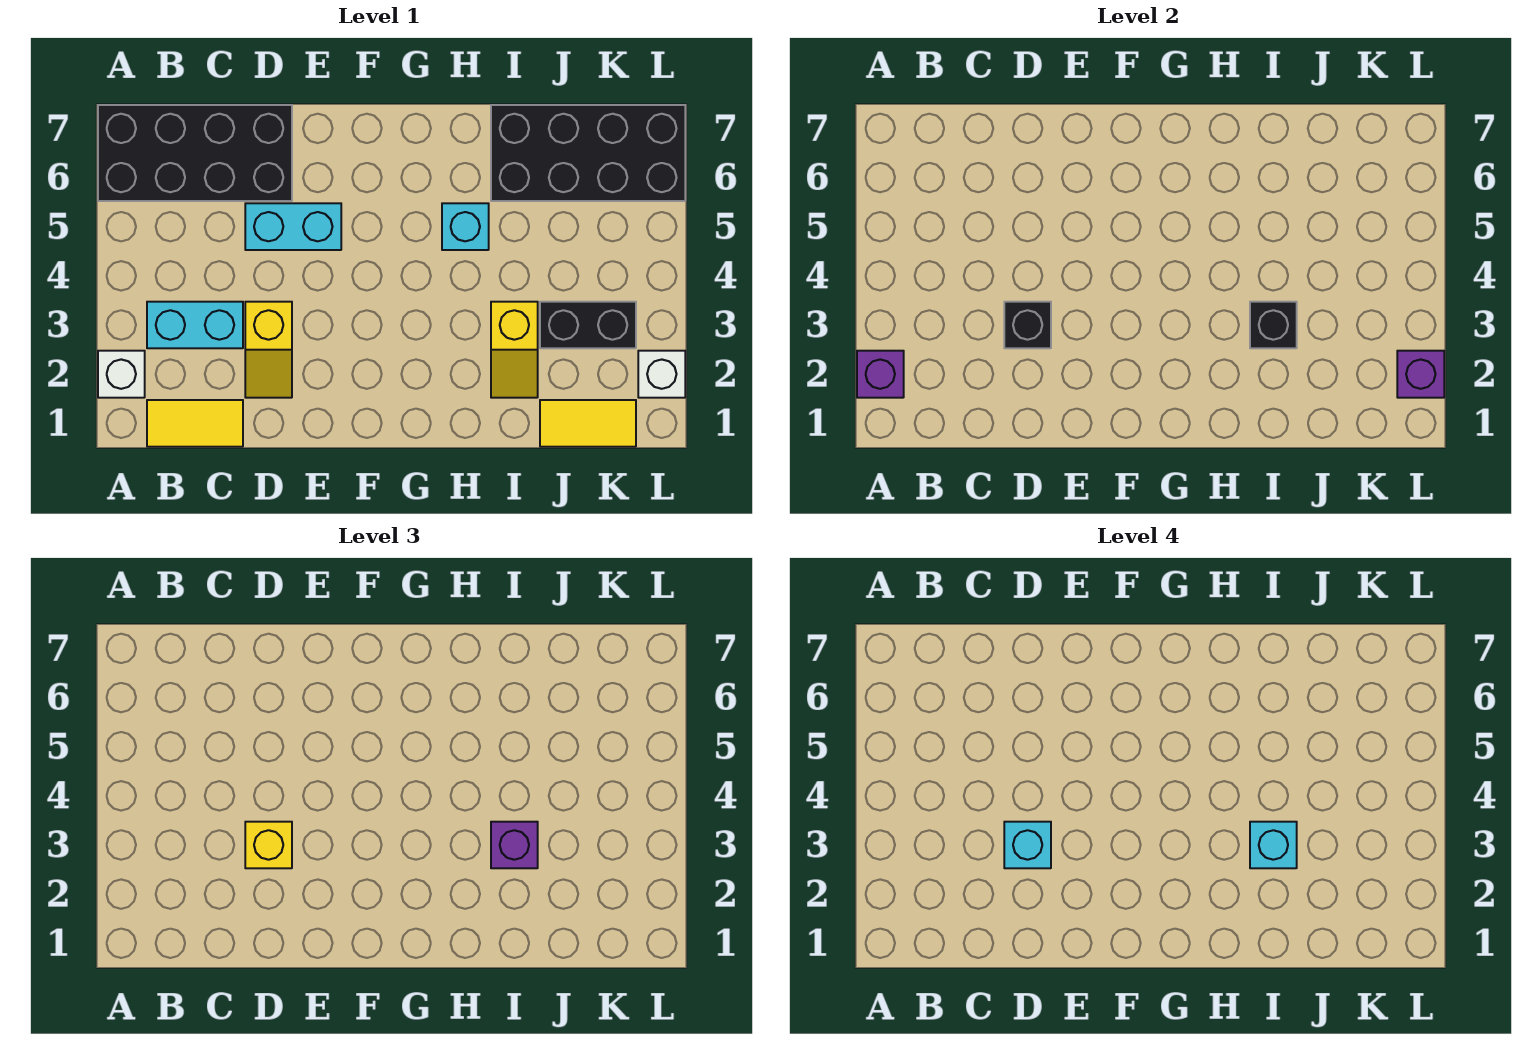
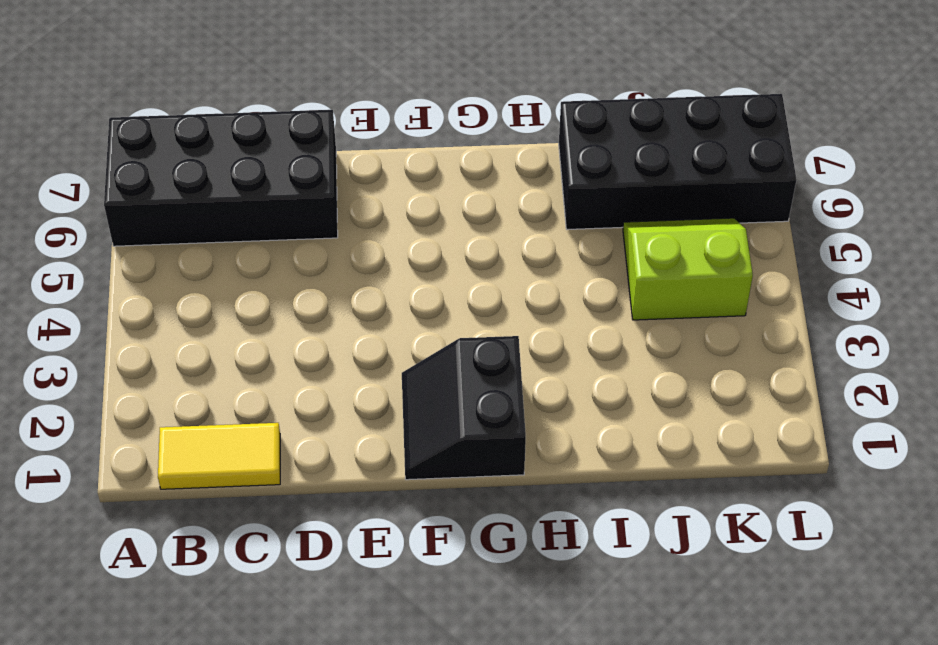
black slope F1:G2 level 1 top G -> none
lime slope J4:K5 level 1 top 4 -> none
none -> white brick A2 level 1
none -> cyan brick B3:C3 level 1
none -> yellow slope D2:D3 level 1 top 3

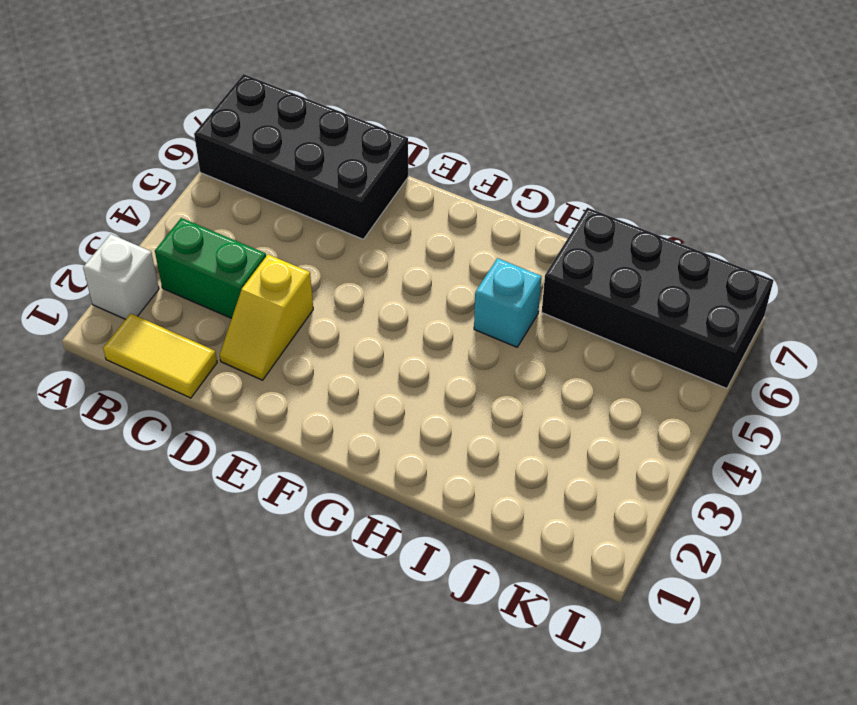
green brick B3:C3 level 1 -> cyan brick B3:C3 level 1
none -> cyan brick D5:E5 level 1
none -> yellow slope I2:I3 level 1 top 3
none -> yellow tile J1:K1 level 1

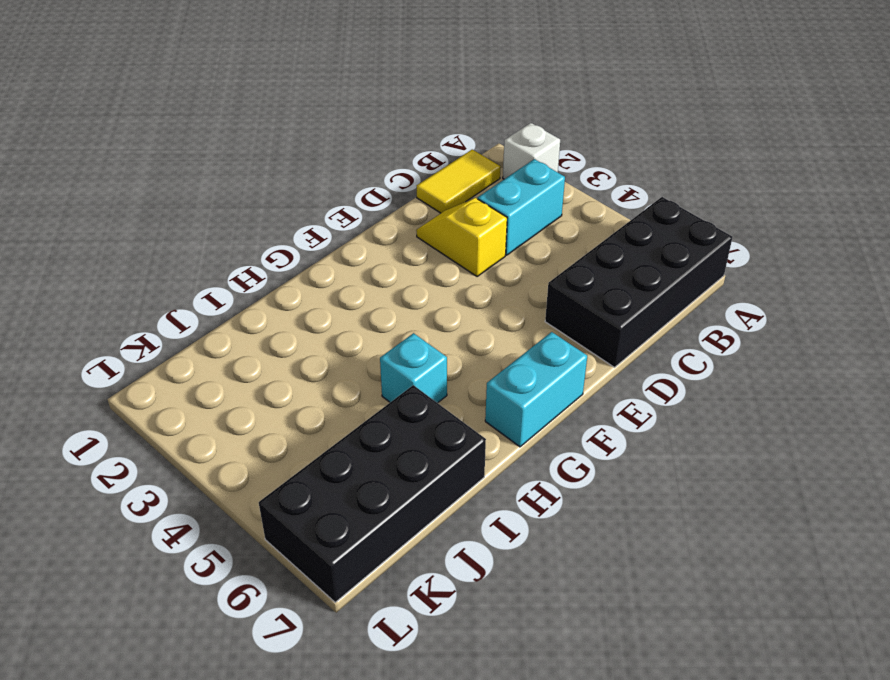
cyan brick F7:G7 level 1 -> cyan brick D5:E5 level 1
none -> yellow slope I2:I3 level 1 top 3
none -> yellow tile J1:K1 level 1
none -> black brick J3:K3 level 1

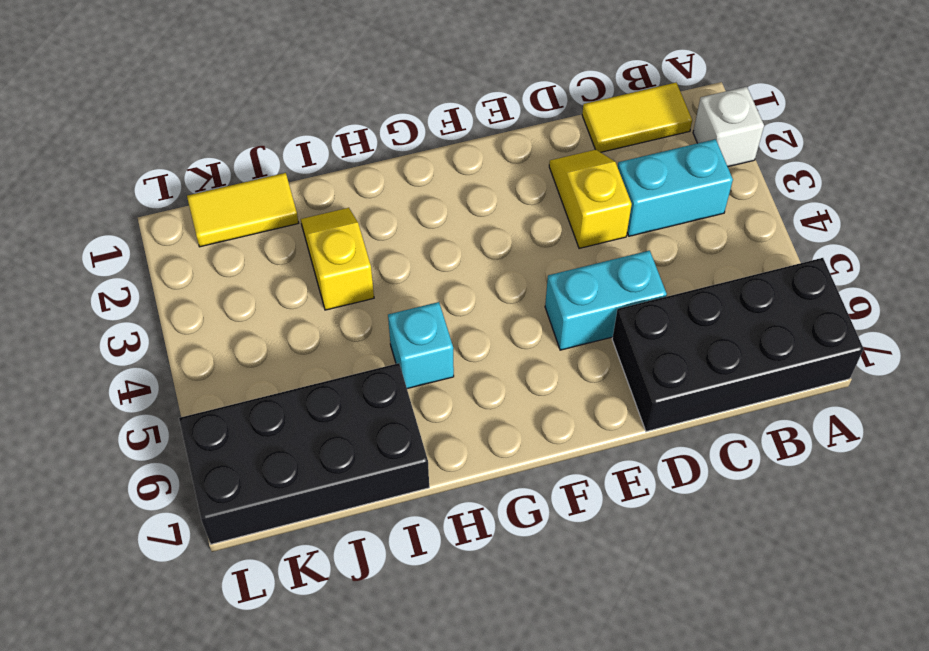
none -> black brick J3:K3 level 1
none -> white brick L2 level 1
none -> purple brick A2 level 2

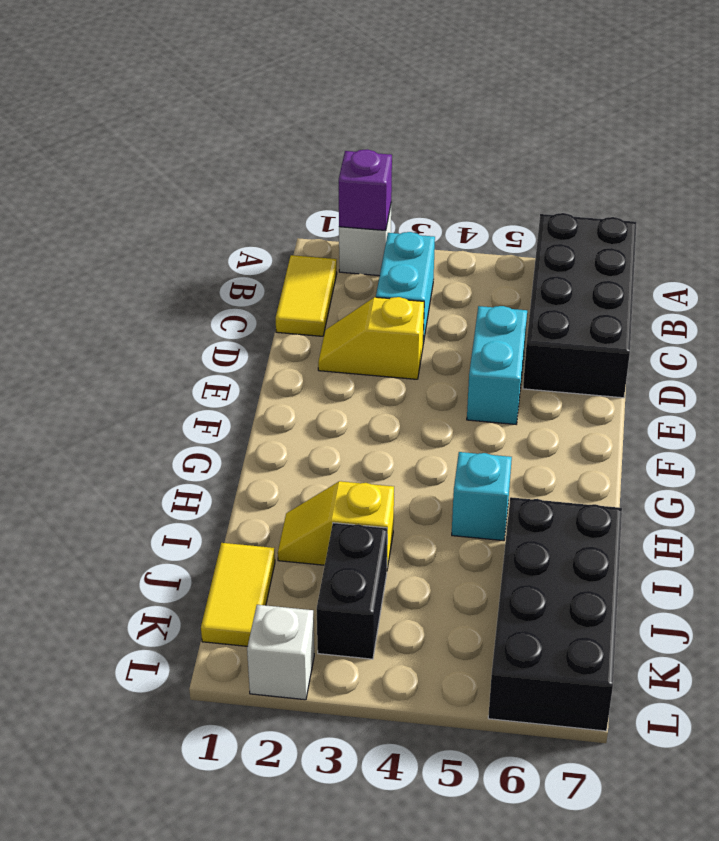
none -> black brick D3 level 2
none -> black brick I3 level 2
none -> purple brick L2 level 2

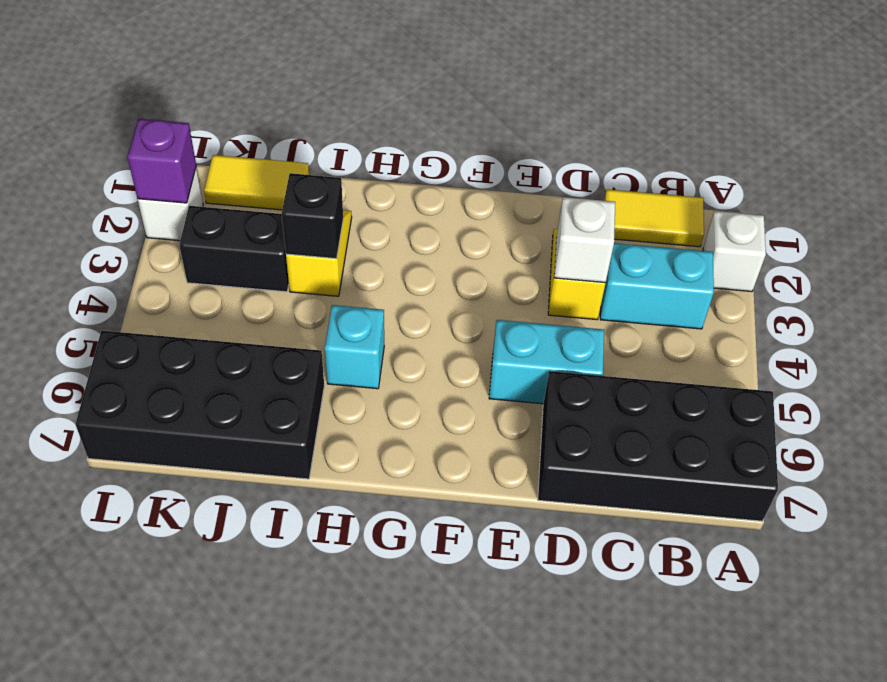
white brick D3 level 2 -> black brick D3 level 2
none -> purple brick A2 level 2
none -> yellow brick D3 level 3
none -> purple brick I3 level 3

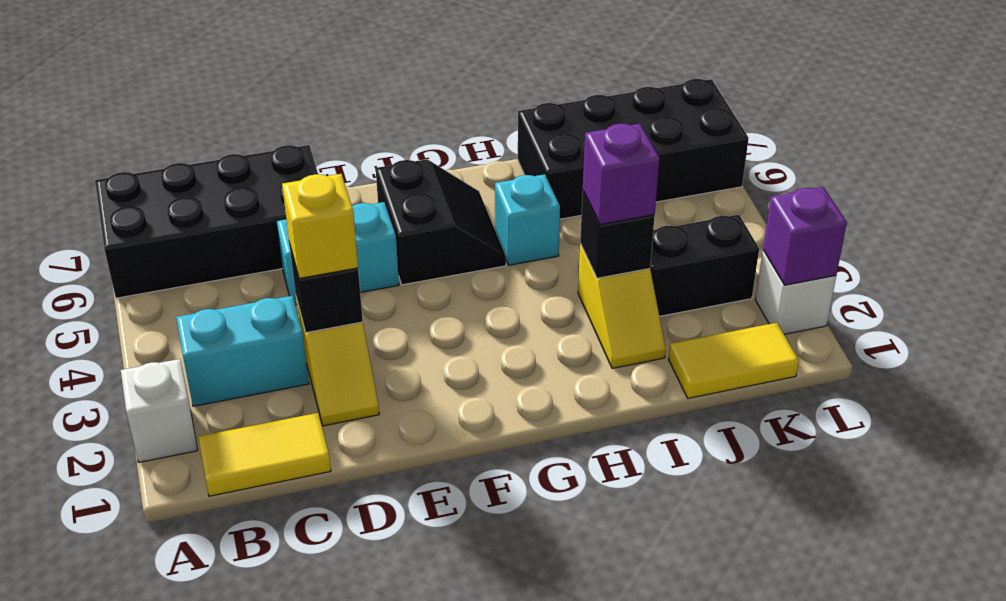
black slope F5:G6 level 1 top F -> none
none -> purple brick A2 level 2
none -> cyan brick D3 level 4
none -> cyan brick I3 level 4

